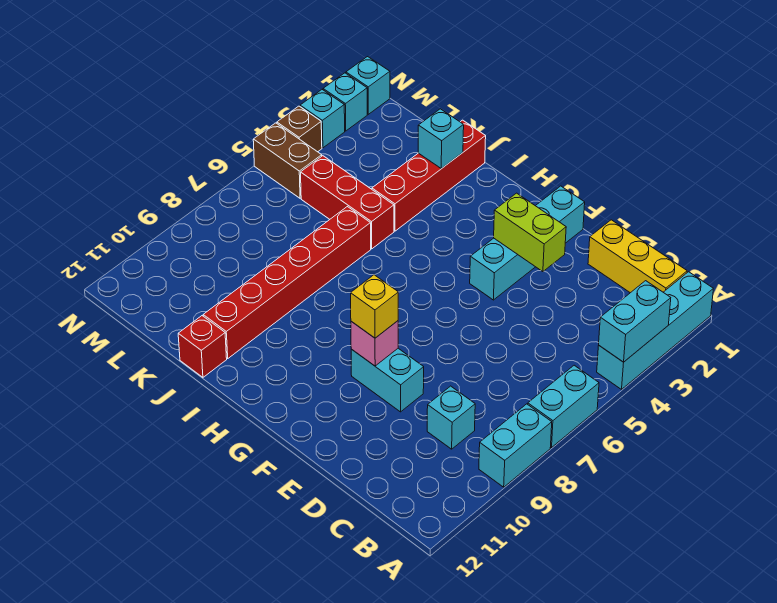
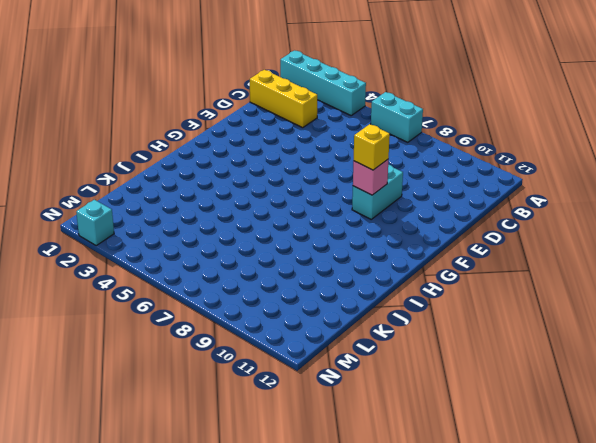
yellow brick C1:C3 level 1 -> yellow brick B1:D1 level 1
none -> cyan brick A8:A9 level 1
none -> cyan brick C9 level 1
none -> cyan brick F1:F4 level 1

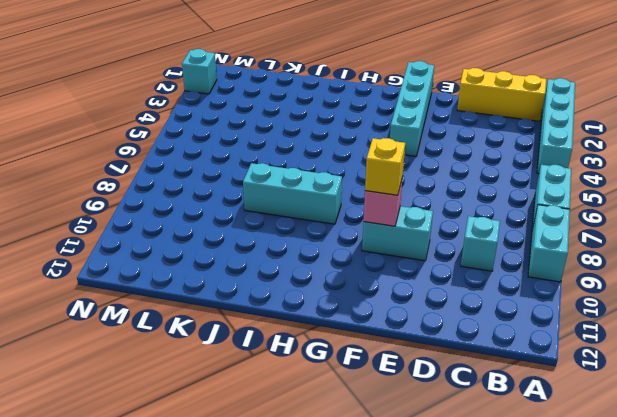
cyan brick H8:J8 level 1 -> red brick J6:J11 level 1
none -> red brick J1:J4 level 1
none -> red brick J5:L5 level 1
none -> red brick J12 level 1

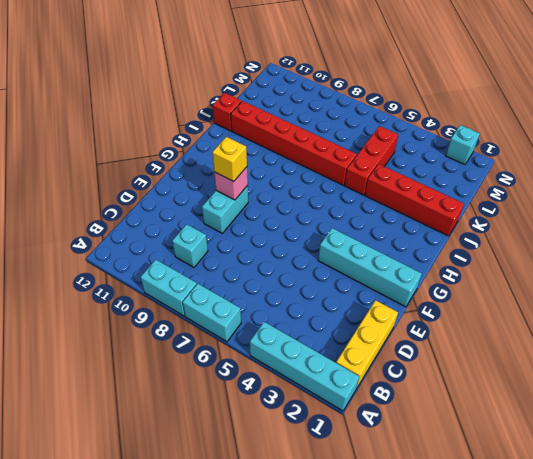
none -> brown brick M5:N5 level 1
none -> cyan brick N1 level 1
none -> cyan brick N3 level 1

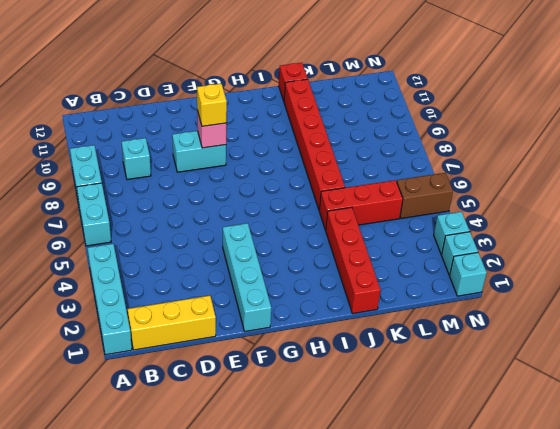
none -> brown brick N4 level 1
none -> cyan brick A3:A4 level 2
none -> lime brick E3:F3 level 2

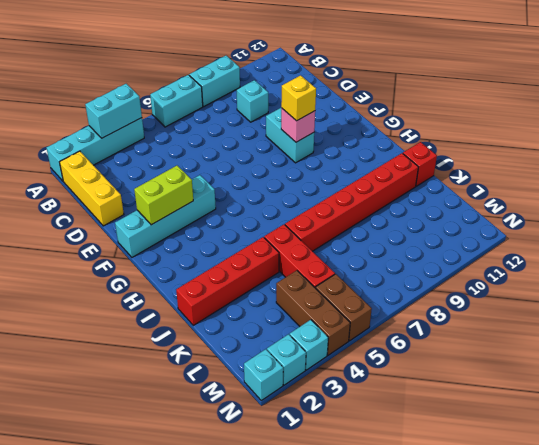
lime brick F2:F3 level 2 -> lime brick E3:F3 level 2
brown brick L4:N4 level 1 -> brown brick N4 level 1
none -> cyan brick J2 level 2

